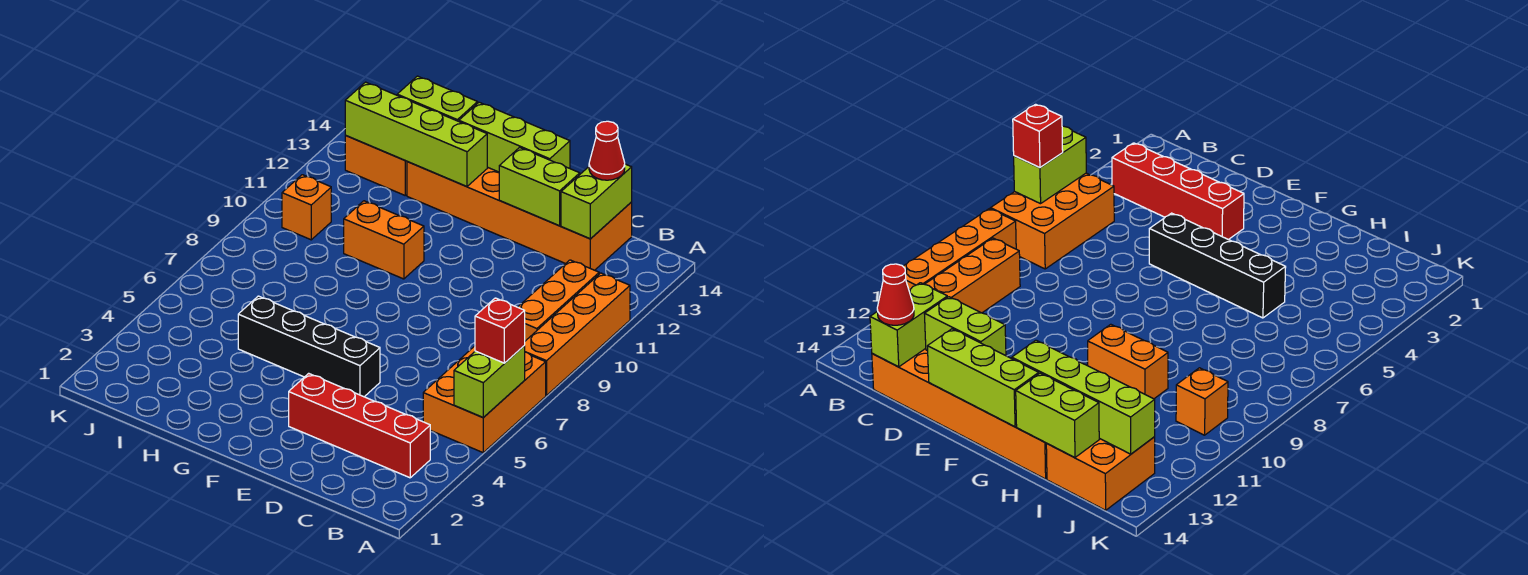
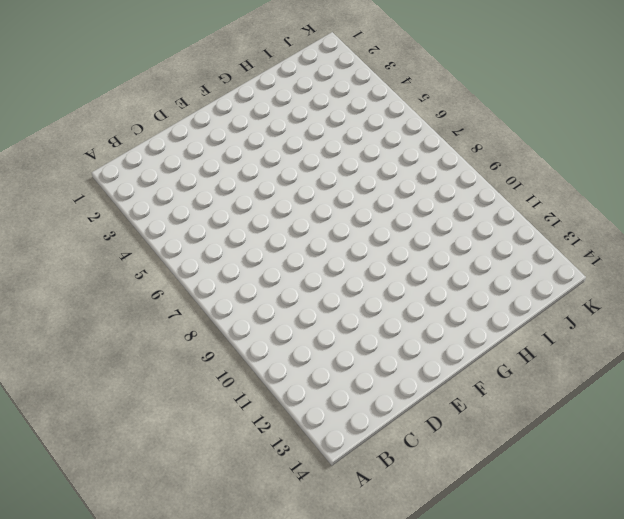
none -> orange brick A5:B7 level 1
none -> orange brick A8:A11 level 1
none -> red brick B3:E3 level 1

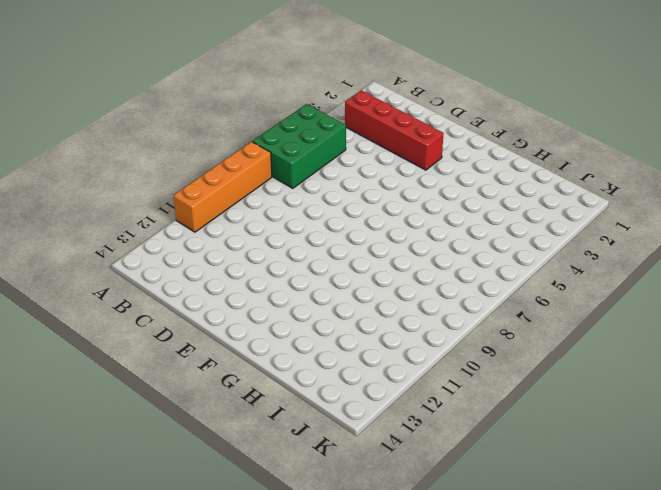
green brick A5:B7 level 1 -> orange brick A5:B7 level 1
none -> orange brick B9:B11 level 1
none -> orange brick C13:H14 level 1
none -> black brick E5:H5 level 1

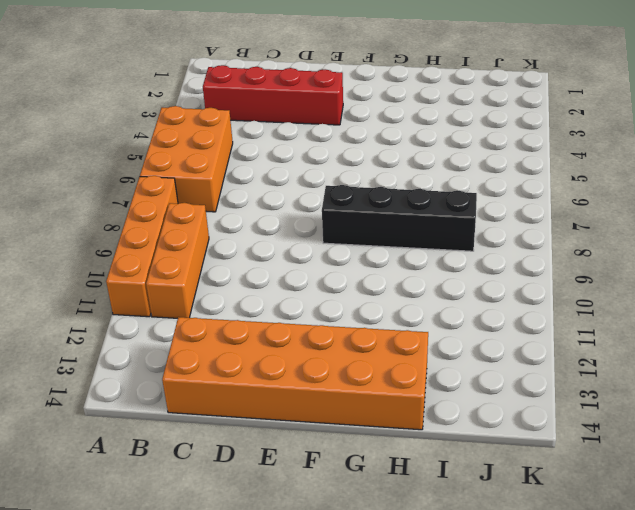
black brick F8:I8 level 1 -> black brick E5:H5 level 1
none -> orange brick G10:H10 level 1
none -> orange brick I13:J14 level 1
none -> orange brick J10 level 1

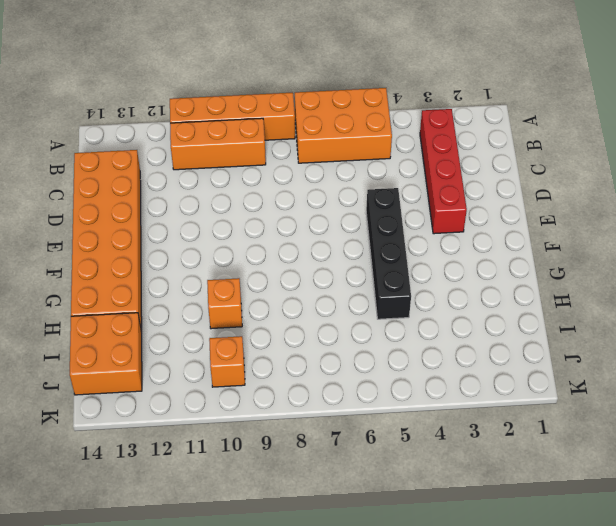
orange brick H10 level 1 -> orange brick G10:H10 level 1
none -> lime brick A5:A6 level 2
none -> lime brick C13:C14 level 2
none -> lime brick D13:E13 level 2

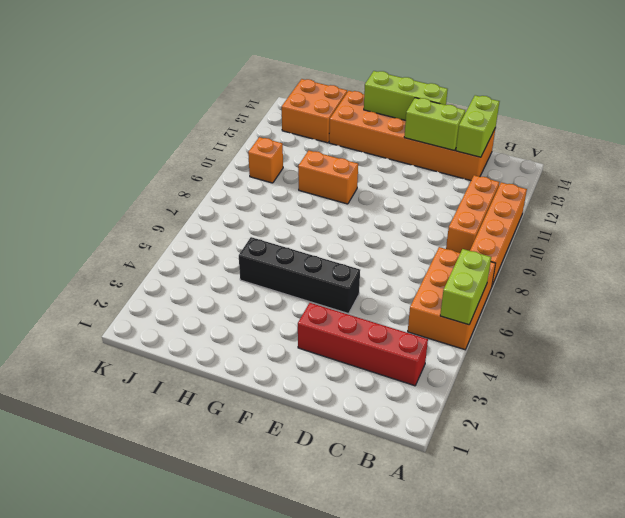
none -> lime brick G13:J13 level 2
none -> lime brick H14:I14 level 2
none -> red brick A6 level 3

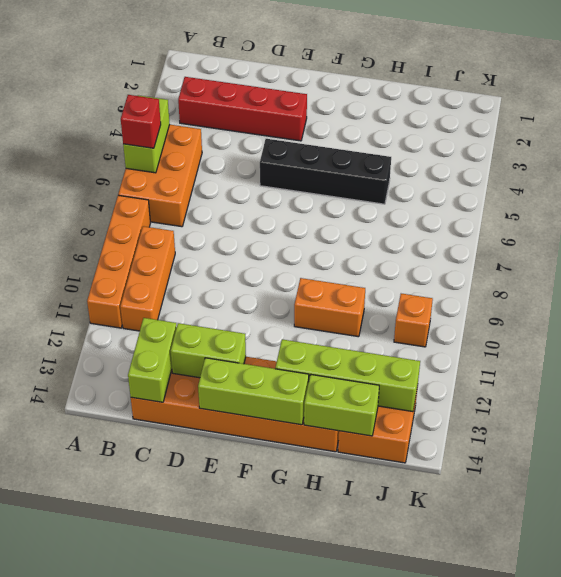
none -> red cone C14 level 3

